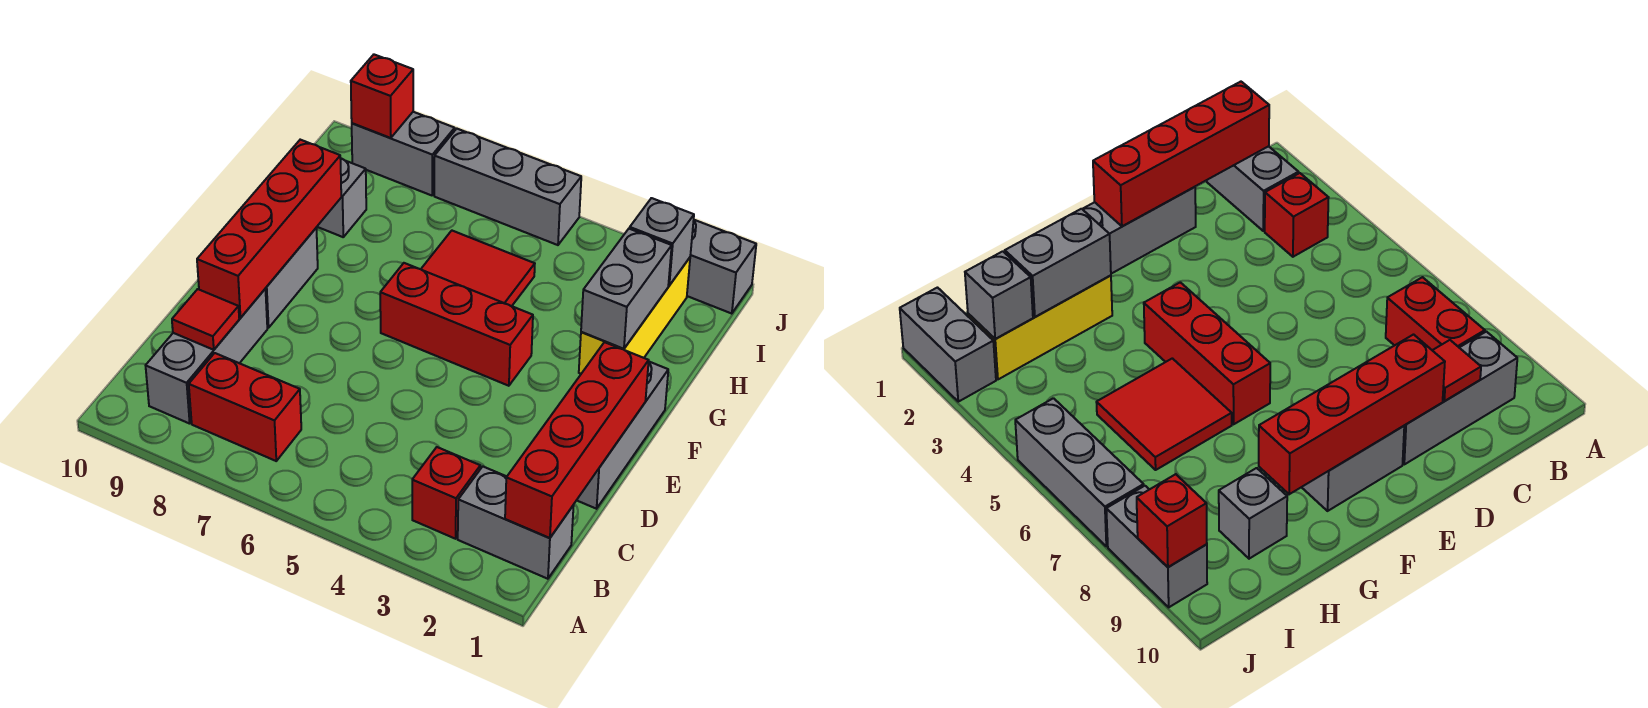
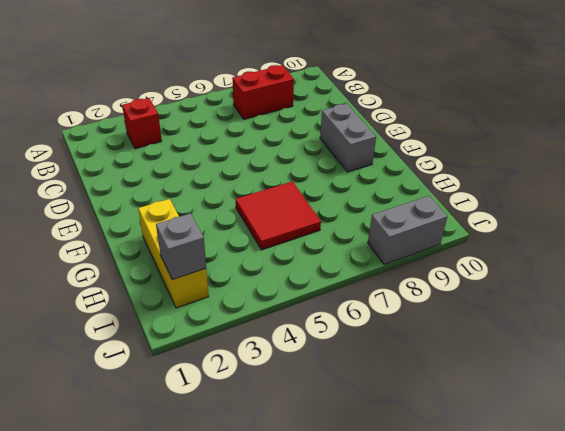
none -> grey brick B1:B2 level 1
none -> grey brick B9:D9 level 1
none -> grey brick D1:F1 level 1

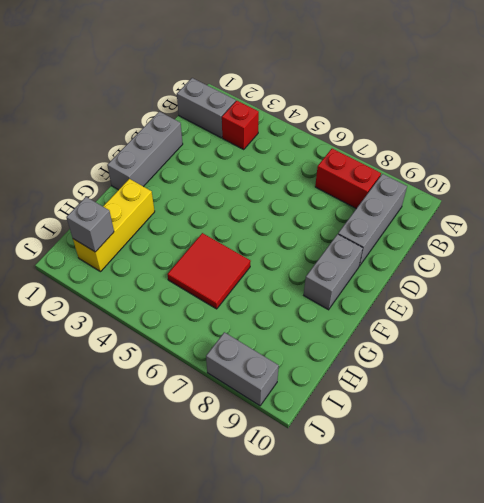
none -> red brick F4:F6 level 1
none -> grey brick H9 level 1
none -> grey brick J1:J2 level 1

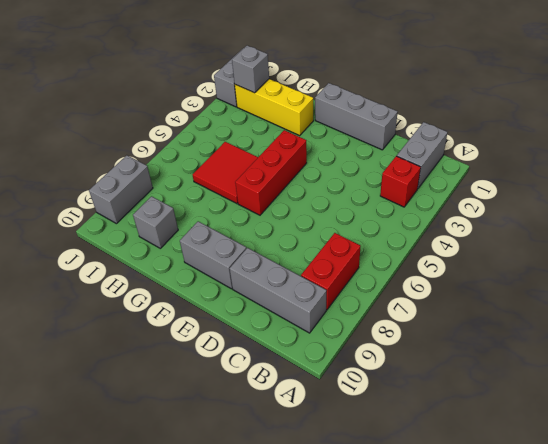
none -> grey brick J5:J7 level 1
none -> red brick B1:E1 level 2
none -> red tile C9 level 2

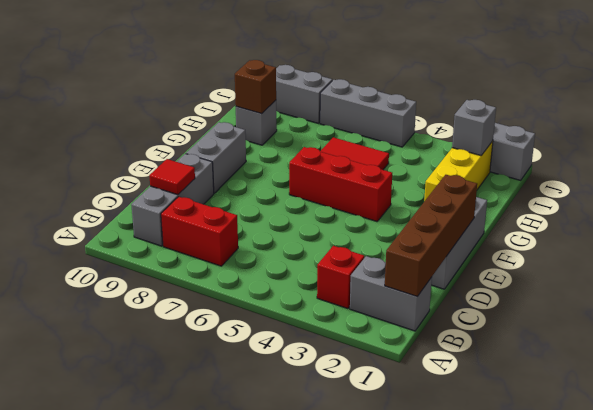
brown brick B1:E1 level 2 -> red brick B1:E1 level 2
brown brick H9 level 2 -> none
none -> red brick D9:G9 level 2
none -> grey brick G2:H2 level 2
none -> red brick J9 level 2

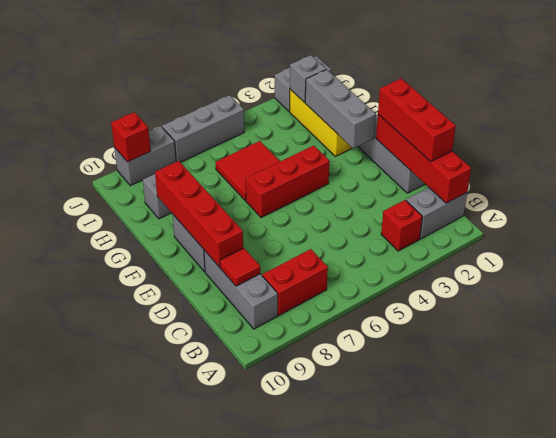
red brick C1:E1 level 3 -> none
grey brick F2:H2 level 2 -> grey brick G2:H2 level 2

